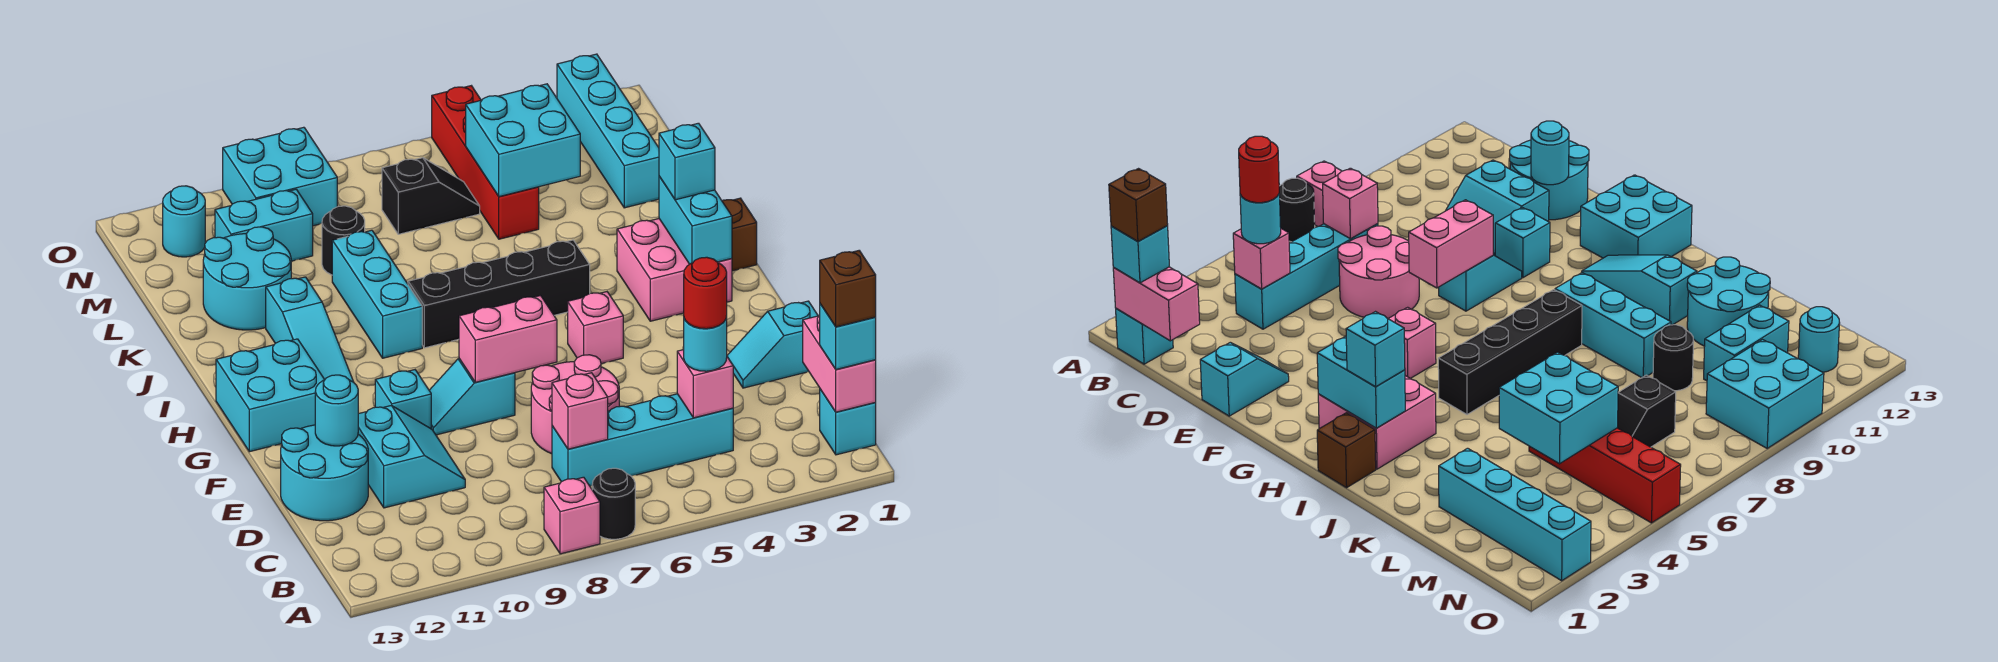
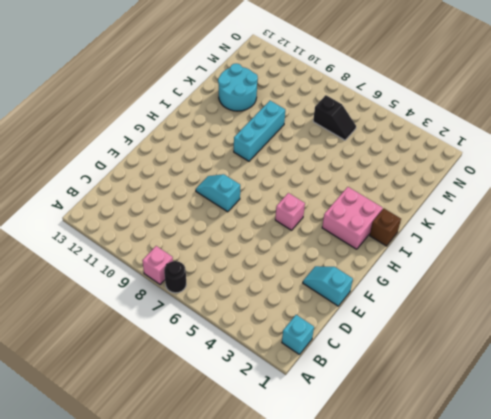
none -> cyan brick C4:C7 level 1
none -> pink round brick D6:E7 level 1
none -> cyan slope D10:E11 level 1 top 11
none -> cyan round brick D12:E13 level 1

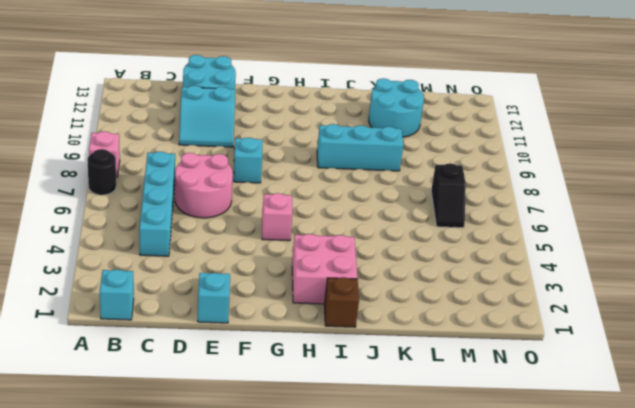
none -> cyan brick F10 level 1
none -> cyan brick G12:H13 level 1
none -> cyan slope H11:J11 level 1 top J
none -> black brick I5:I8 level 1

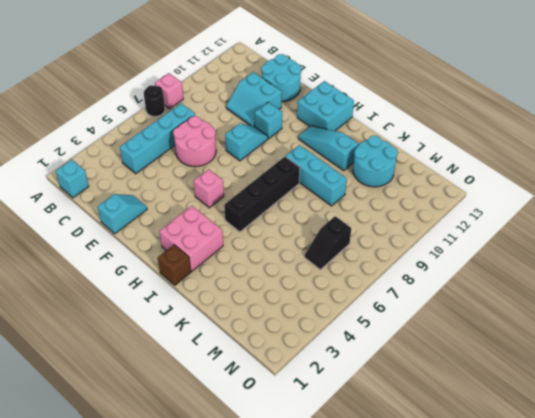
none -> cyan brick L2:O2 level 1
none -> red brick L5:O5 level 1
none -> black round brick L9 level 1
none -> cyan brick M10:M11 level 1

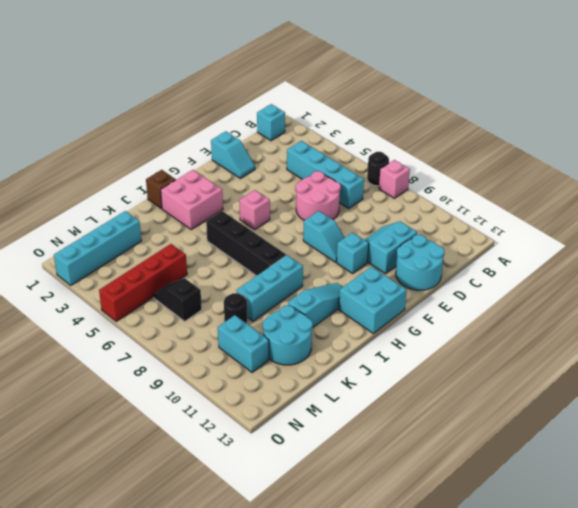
none -> cyan brick N9:O10 level 1
none -> cyan round brick N12 level 1
none -> pink brick B1:C1 level 2
none -> pink brick C4 level 2

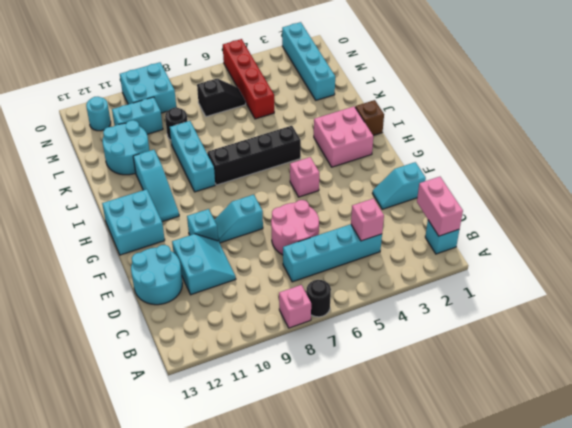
none -> pink brick C7 level 2
none -> cyan round brick E12 level 2
none -> pink brick F7:F8 level 2
none -> cyan brick H2:I2 level 2

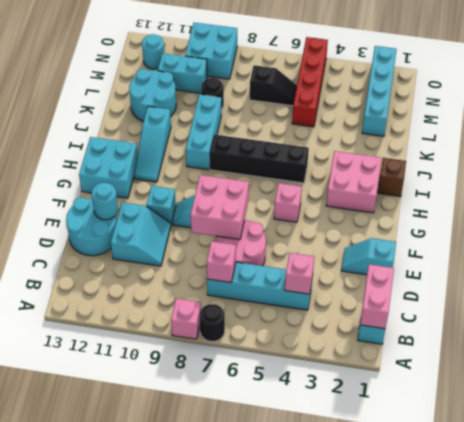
pink brick E7:F8 level 2 -> pink brick F7:F8 level 2
none -> cyan brick H2:I2 level 2
none -> cyan brick L4:M5 level 2
none -> cyan brick B1 level 3
none -> cyan round brick C4 level 3

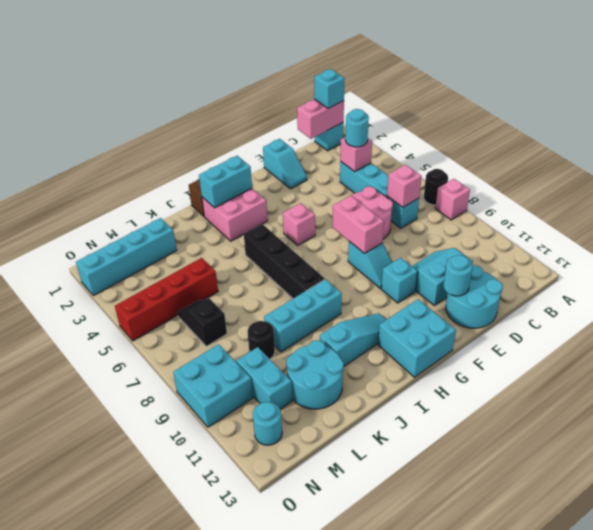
none -> cyan brick L4:M5 level 2
none -> cyan brick I2 level 3
none -> brown brick B1 level 4
none -> red round brick C4 level 4

